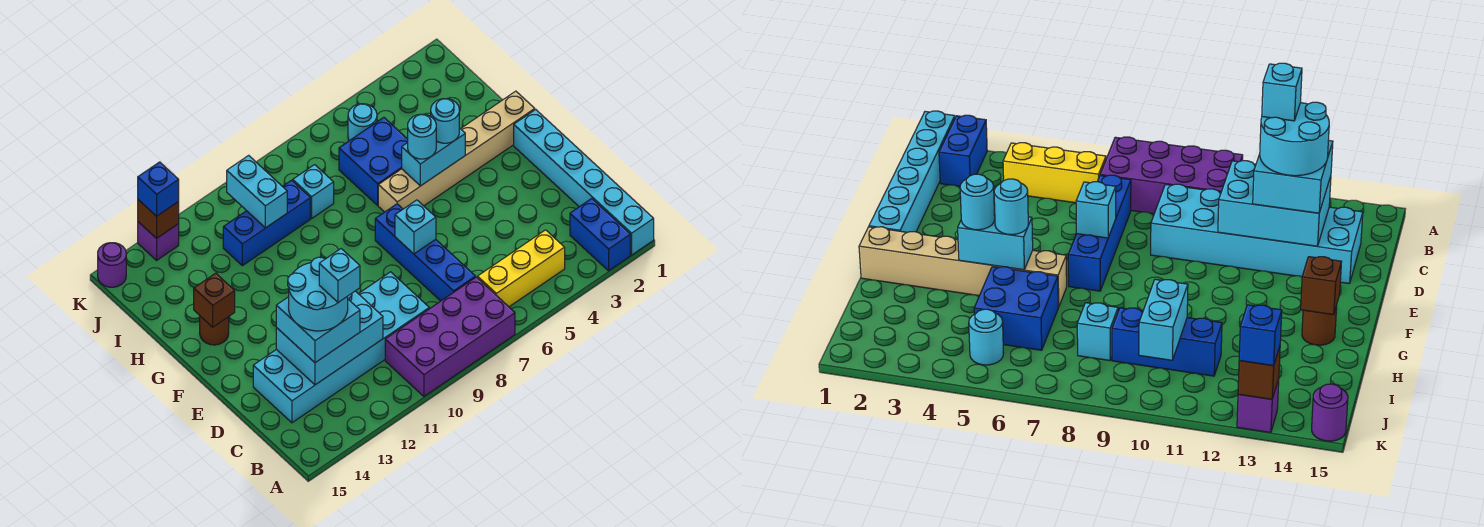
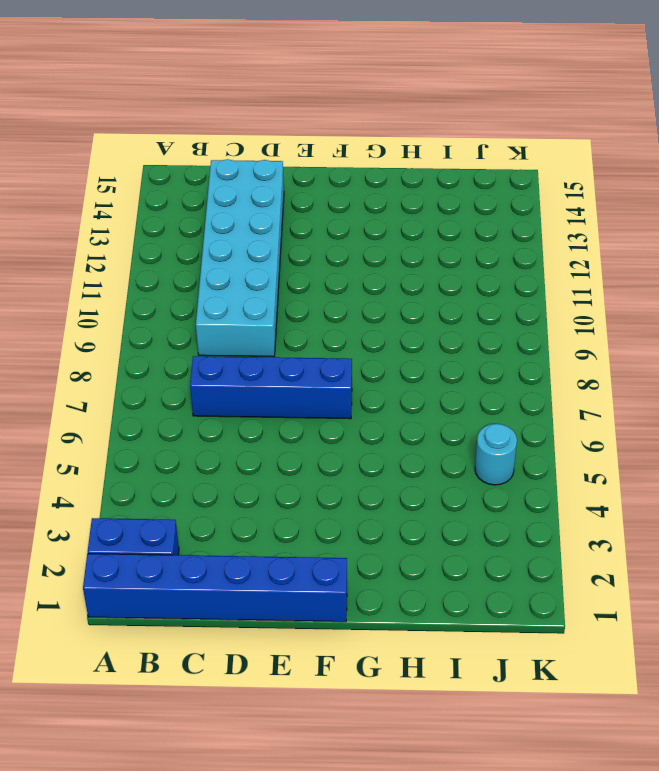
blue brick A1:F1 level 1 -> cyan brick A1:F1 level 1
none -> purple brick A7:B10 level 1
none -> yellow brick B4:B6 level 1
none -> tan brick G1:G6 level 1

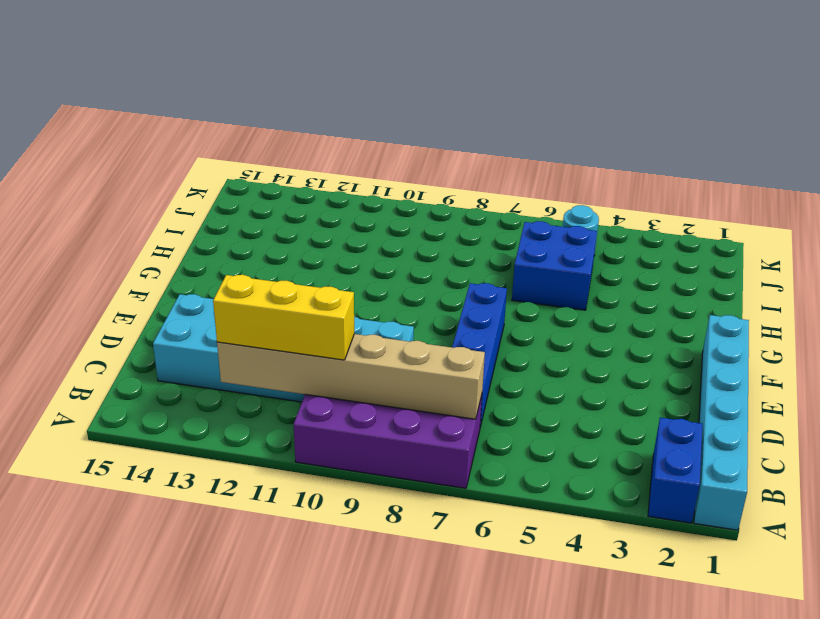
tan brick B7:B12 level 2 -> tan brick G1:G6 level 1
yellow brick B10:B12 level 3 -> yellow brick B4:B6 level 1
none -> brown round brick G14 level 1
none -> cyan brick I8 level 1
none -> blue brick I9:I11 level 1

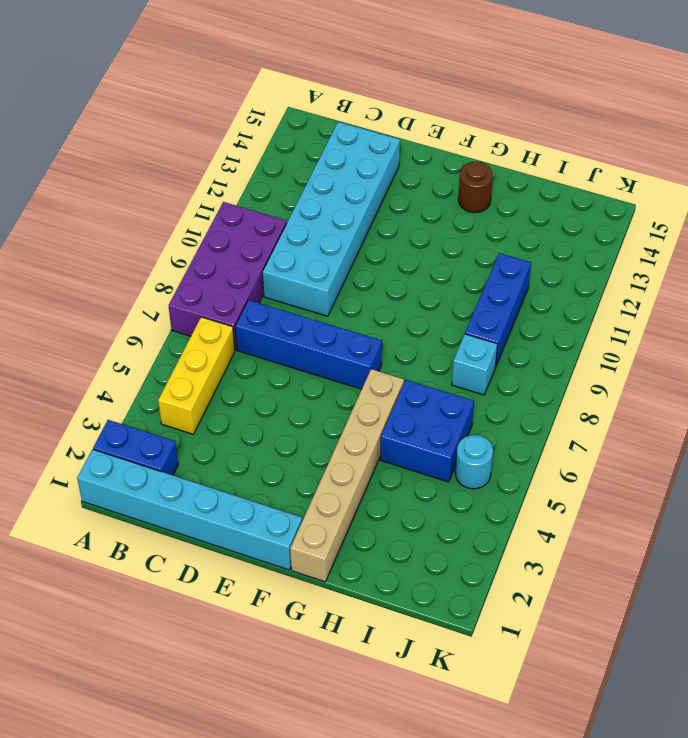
none -> purple brick K13 level 1
none -> purple round brick K15 level 1
none -> cyan brick C11:D13 level 2

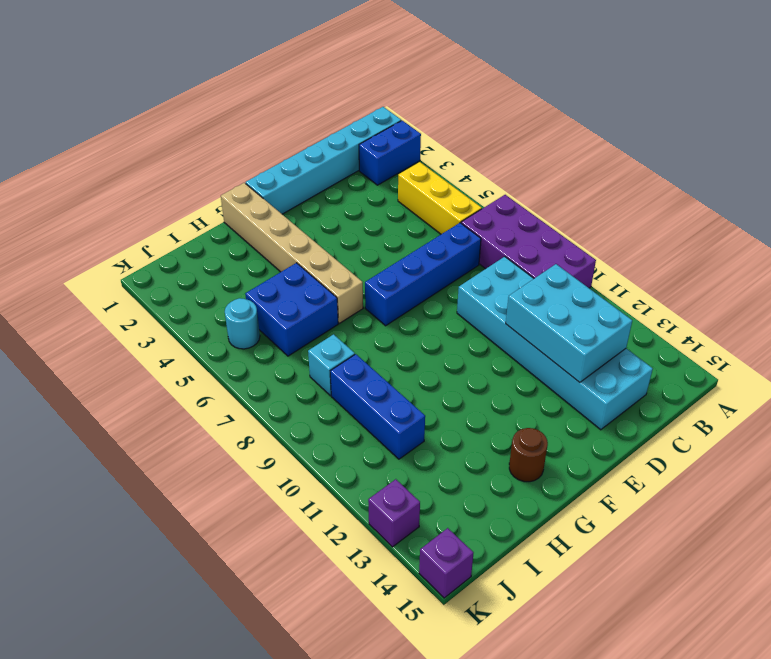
purple brick K15 level 1 -> purple round brick K15 level 1
none -> cyan brick E7 level 2
none -> cyan brick G4:G5 level 2
none -> brown brick G14 level 2

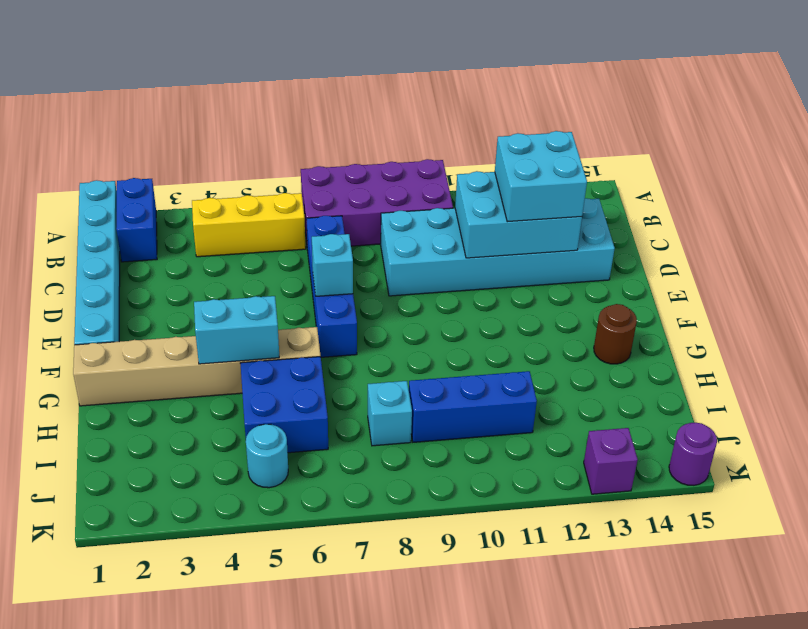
none -> brown brick G14 level 2
none -> cyan brick I10:J10 level 2
none -> brown brick K13 level 2

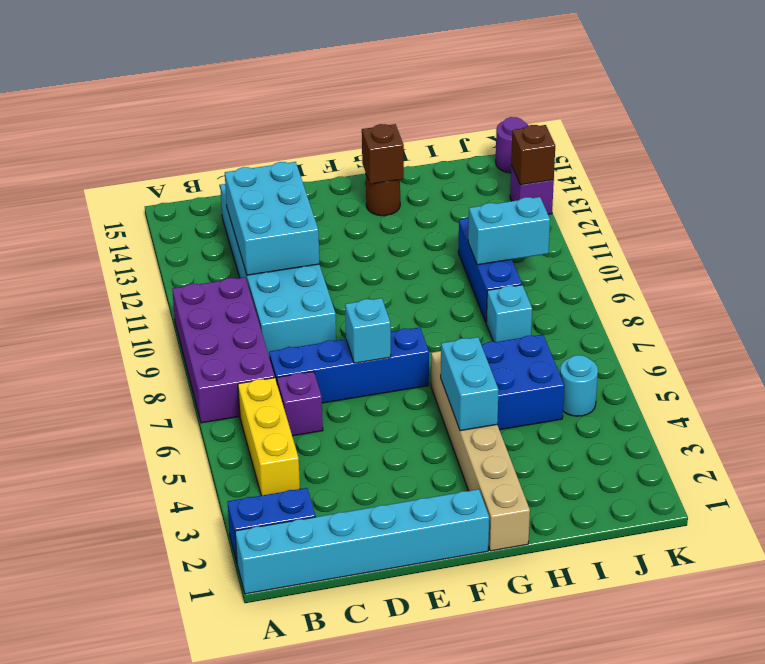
purple brick C6 level 1 -> none
none -> cyan brick C12:D13 level 3
none -> cyan round brick G4 level 3
none -> cyan round brick G5 level 3

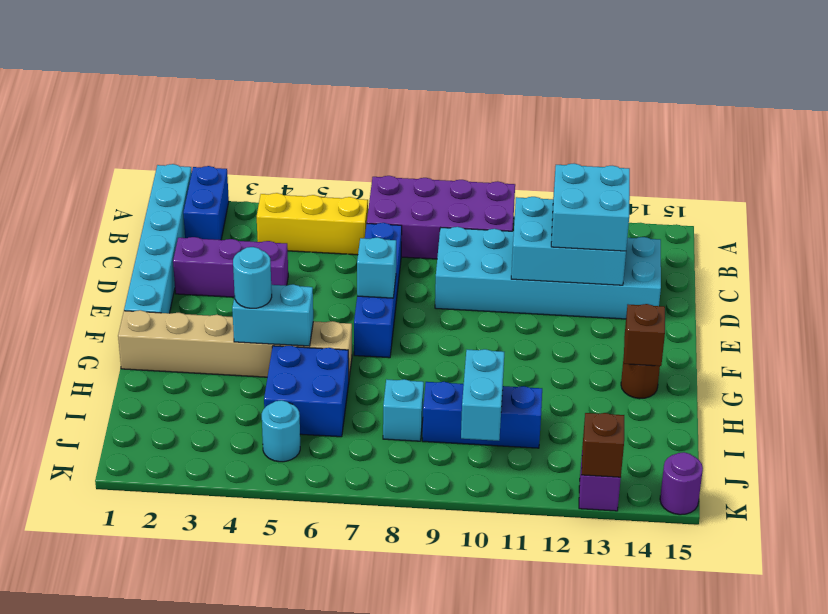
purple brick D2:D4 level 1 -> none
none -> cyan round brick G5 level 3
none -> blue brick K13 level 3
none -> cyan round brick C12:D13 level 4

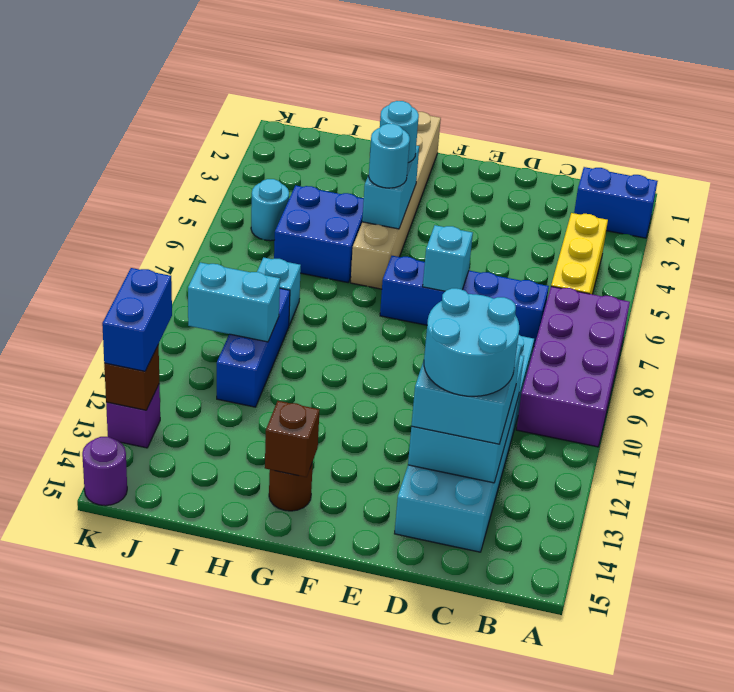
blue brick K12:K13 level 3 -> blue brick K13 level 3
none -> cyan brick A1:F1 level 1
none -> cyan brick C12 level 5

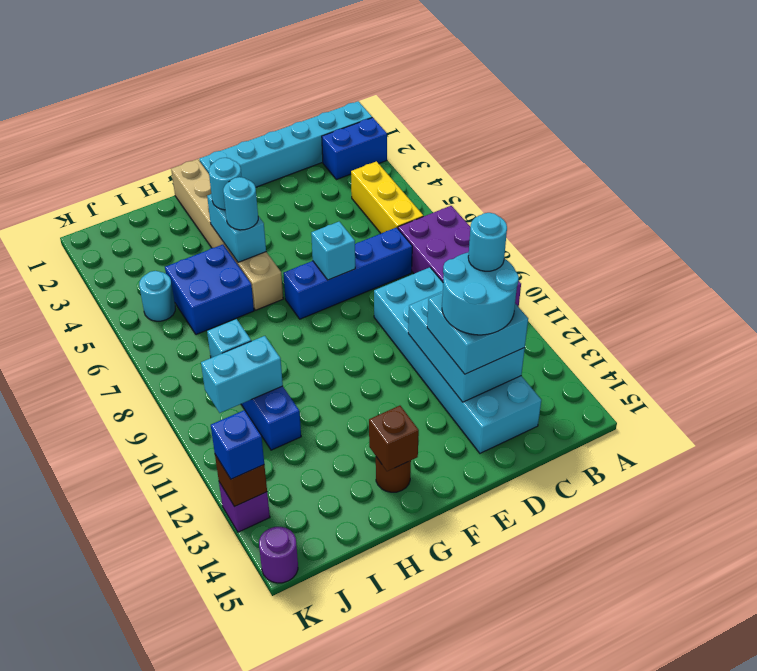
cyan round brick C12 level 5 -> cyan brick C12 level 5

